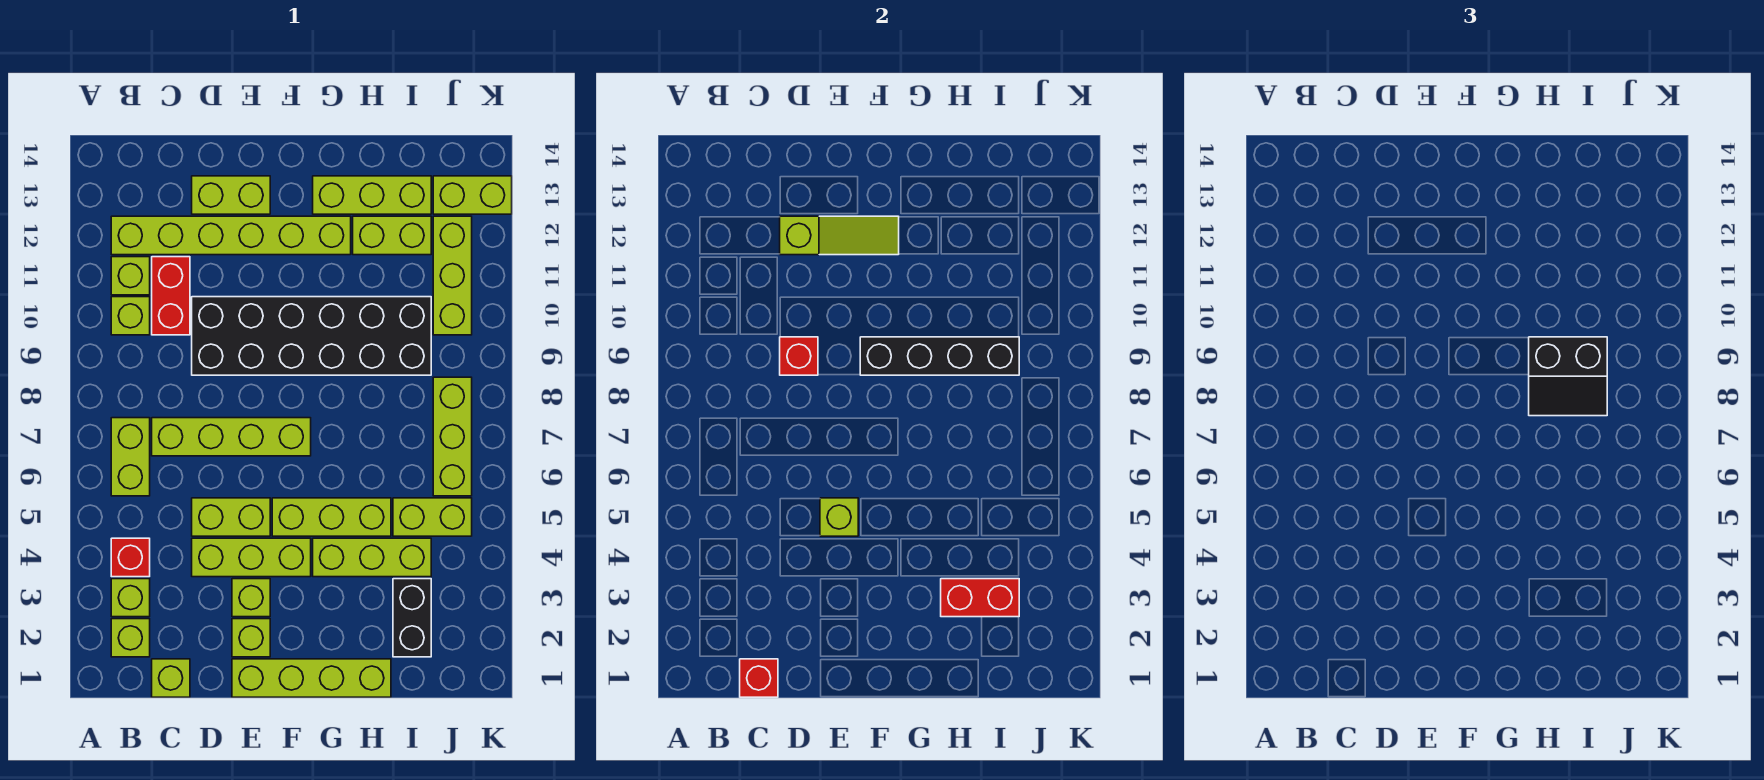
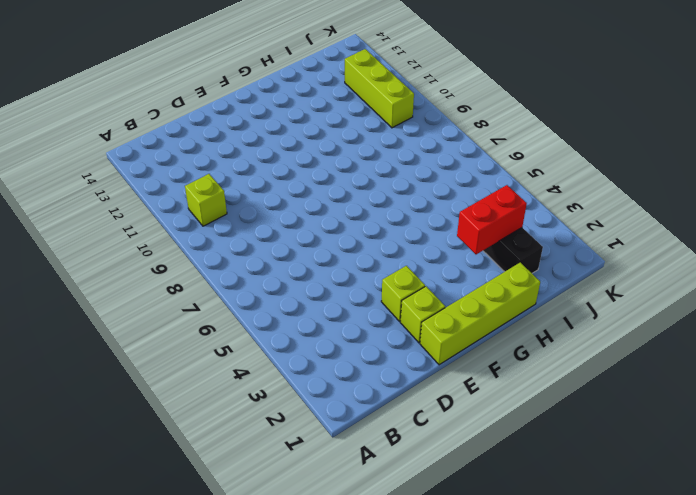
none -> lime brick B2 level 1
none -> lime brick B3 level 1
none -> red brick B4 level 1
none -> lime brick B6:B7 level 1

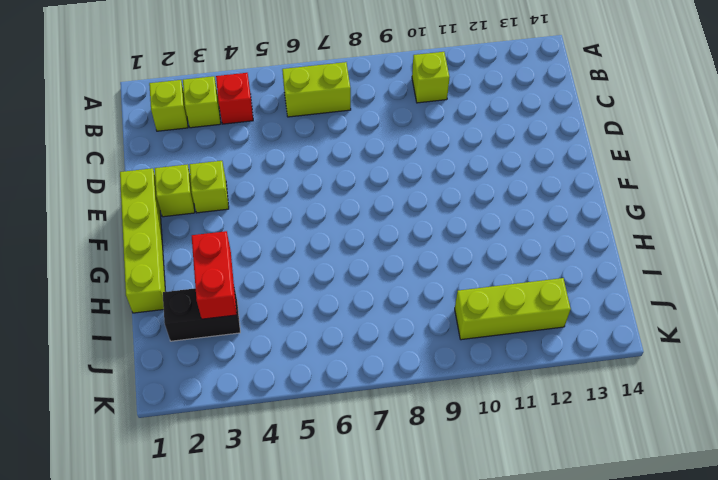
none -> lime brick B11 level 1
none -> lime brick B12:G12 level 1
none -> lime brick C1 level 1
none -> lime brick C7:F7 level 1

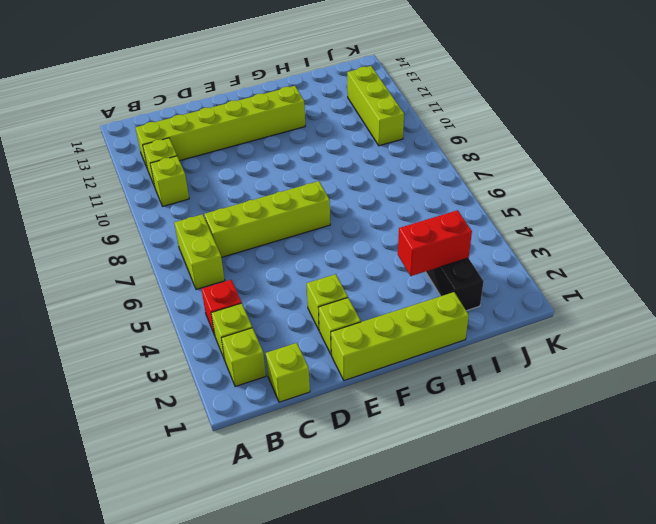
none -> red brick C10:C11 level 1
none -> lime brick D4:F4 level 1
none -> lime brick D5:E5 level 1
none -> black brick D9:I10 level 1

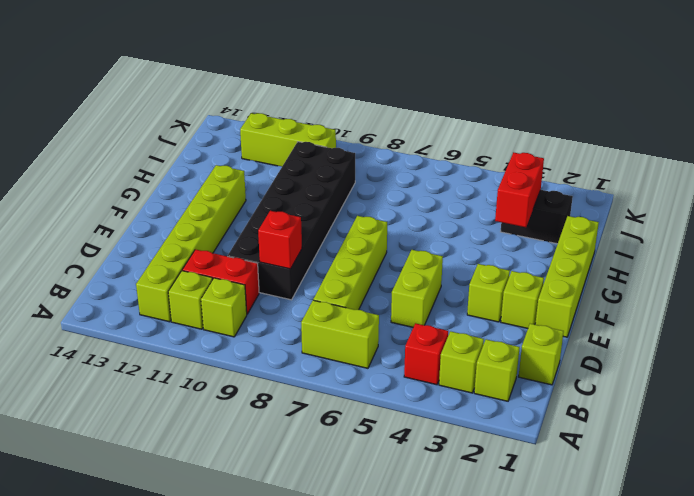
none -> lime brick D4:F4 level 1
none -> lime brick D13:E13 level 1
none -> lime brick F5:H5 level 1
none -> lime brick G4:I4 level 1

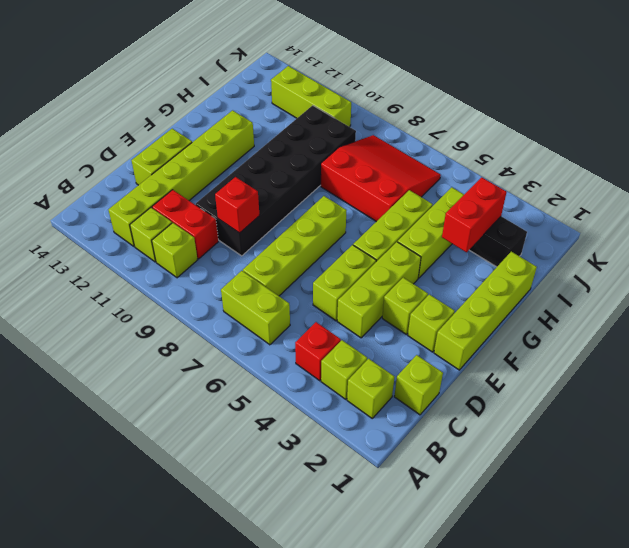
red slope H6:J8 level 1 top H -> lime brick J6:J8 level 1
none -> lime brick G13:I13 level 1
none -> lime brick H12:I12 level 1
none -> lime brick I5:J5 level 1
none -> lime brick J13:K13 level 1

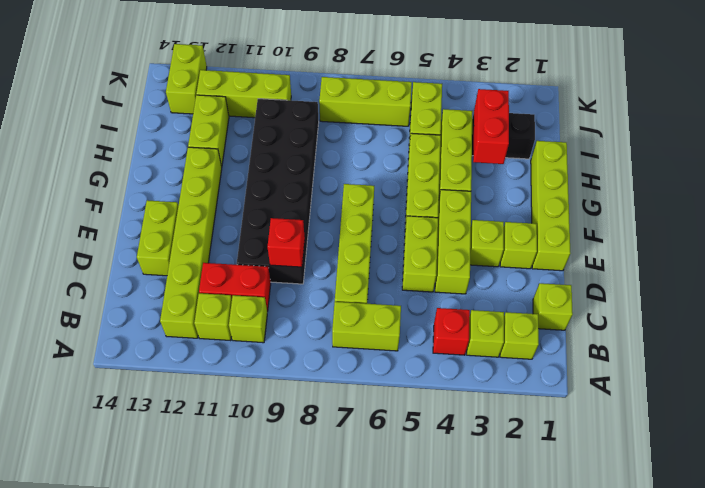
none -> lime brick G13:I13 level 1
none -> red brick C1 level 2
none -> lime slope D12:F12 level 2 top D
none -> lime brick E5 level 2

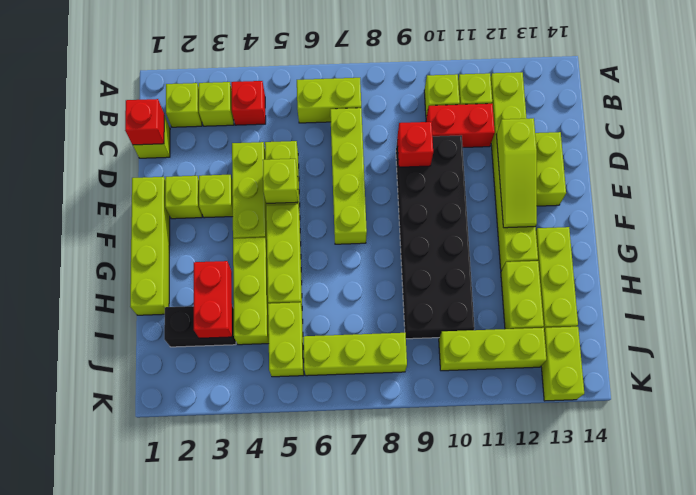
none -> black brick F9:I9 level 2
none -> black slope H8:I9 level 3 top 9

